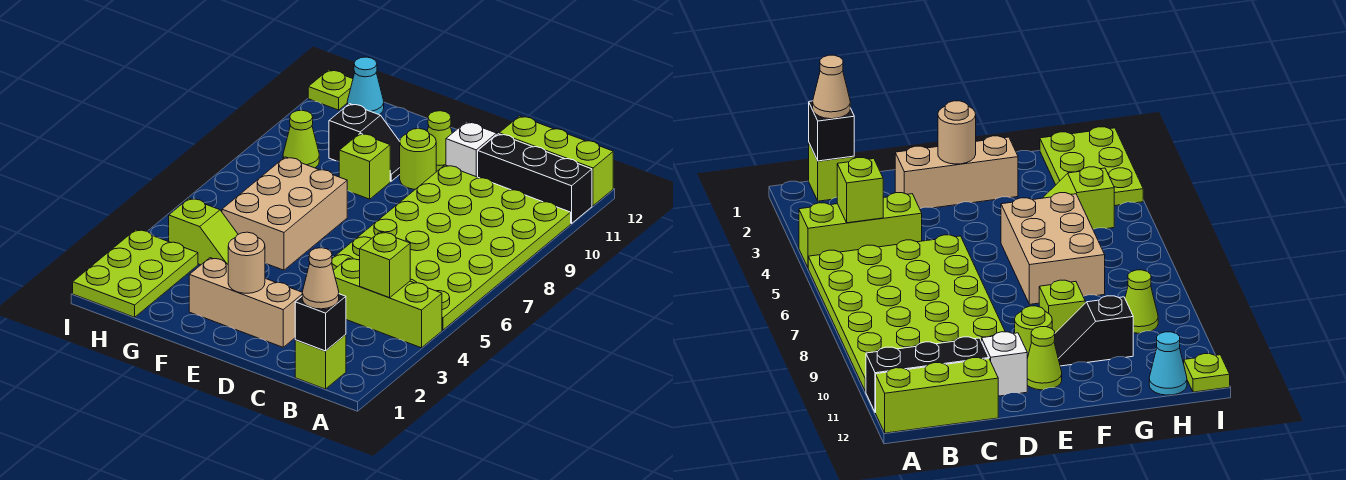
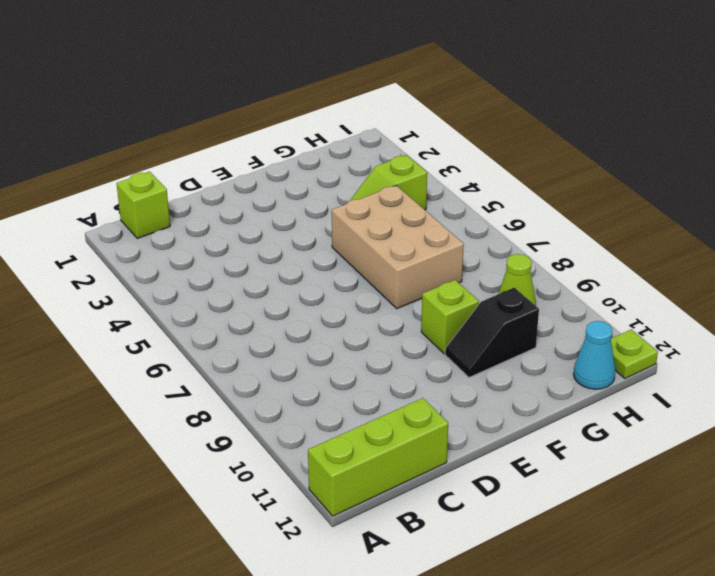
none -> lime brick A4:C4 level 1
none -> lime plate A5:D10 level 1
none -> black brick A11:C11 level 1

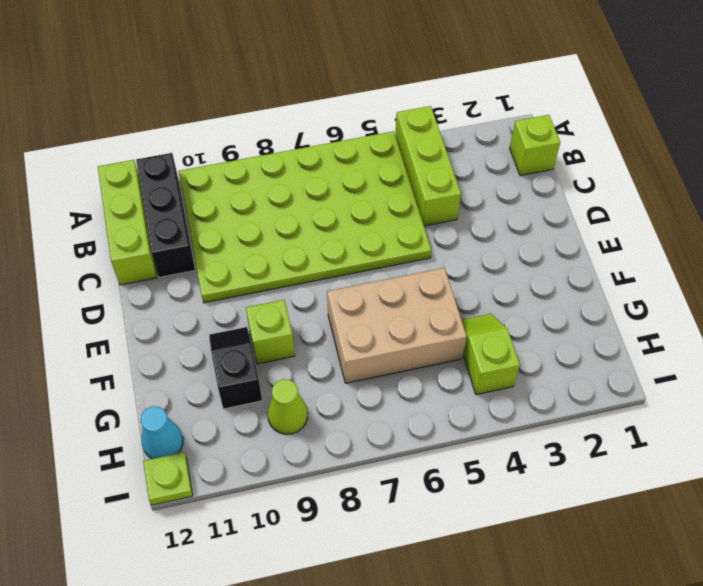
none -> tan brick D2:F2 level 1
none -> white brick D11 level 1
none -> lime round brick E10 level 1

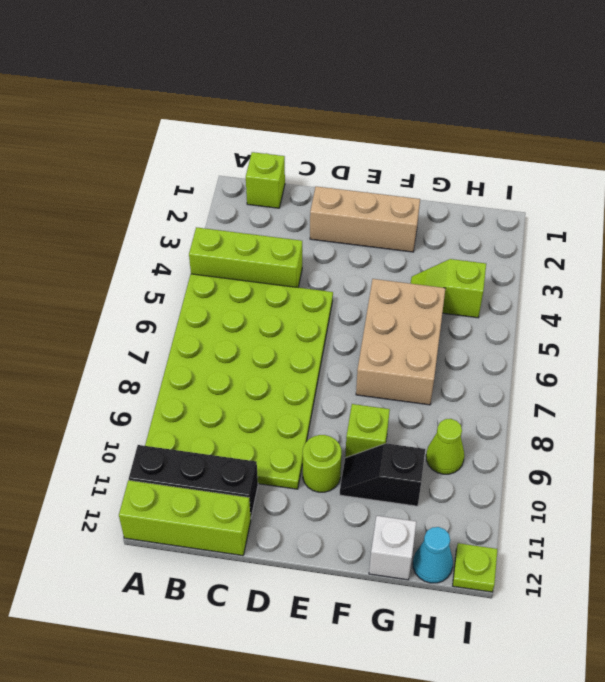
white brick G12 level 1 -> white brick D11 level 1
none -> lime cone E11 level 1
none -> lime plate H1:I3 level 1
none -> black brick B1 level 2

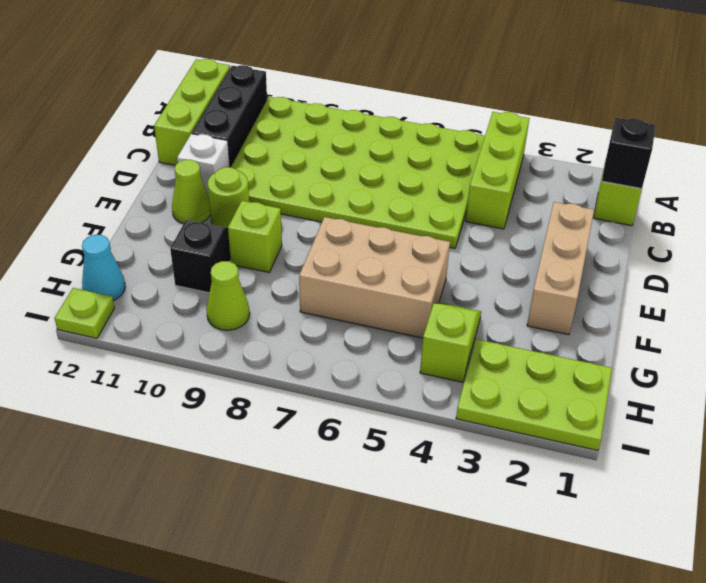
none -> lime brick B4 level 2
none -> tan round brick E2 level 2
none -> tan cone B1 level 3

